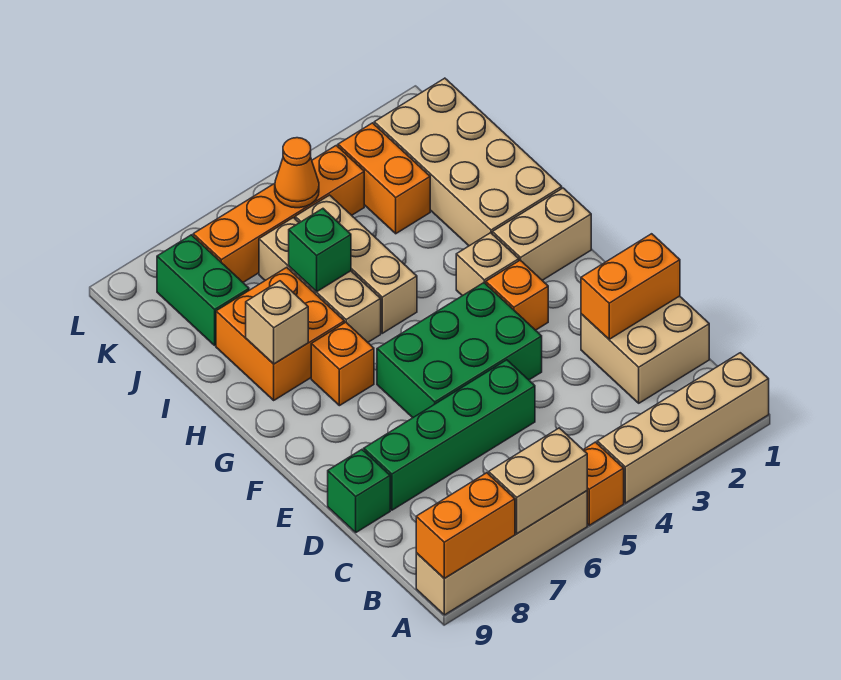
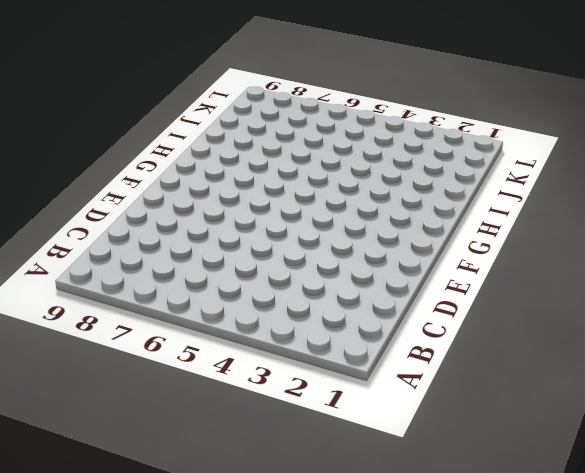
none -> tan brick A1:A4 level 1
none -> orange brick A5 level 1
none -> tan brick A6:A9 level 1

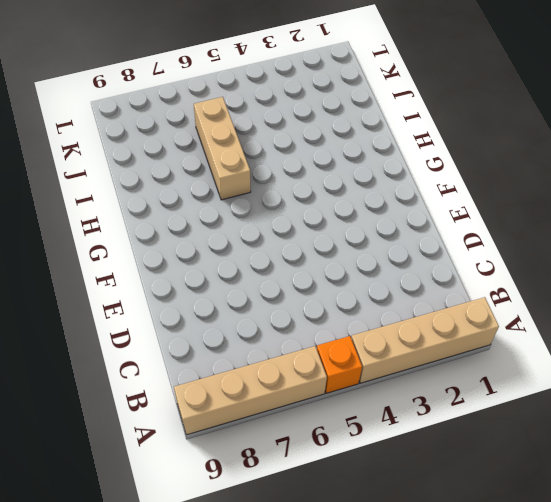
none -> tan brick C1:D2 level 1
none -> green brick D5:D8 level 1
none -> green brick D9 level 1

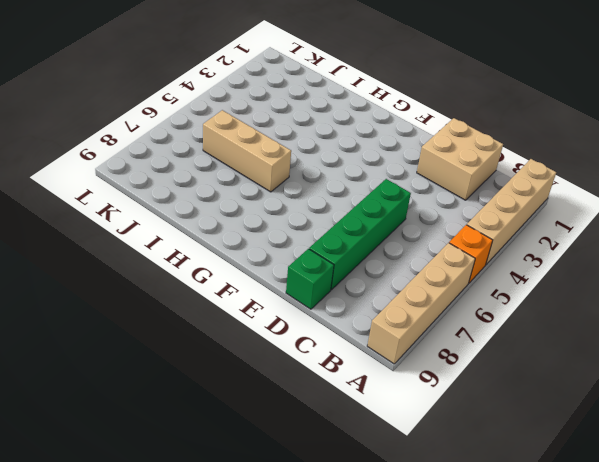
none -> green brick E4:F6 level 1
none -> orange brick F3 level 1
none -> tan brick G1:G2 level 1

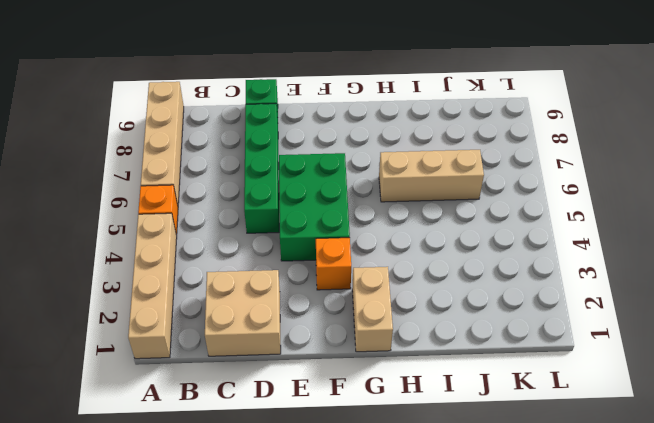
none -> tan brick G3 level 1
none -> orange brick G7 level 1
none -> tan brick H1:K2 level 1

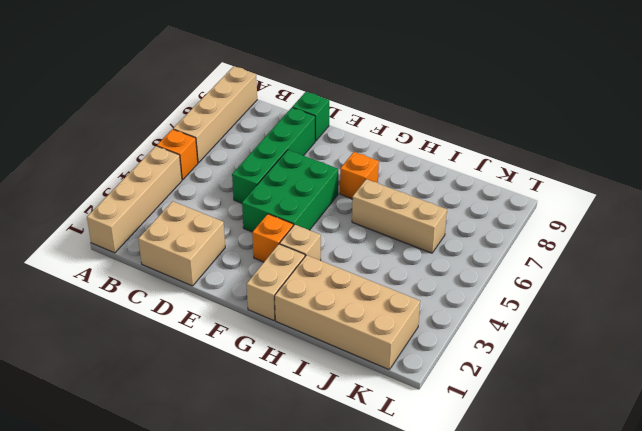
none -> tan brick H5:J5 level 1
none -> orange brick H7:I8 level 1
none -> orange brick J3:K3 level 1

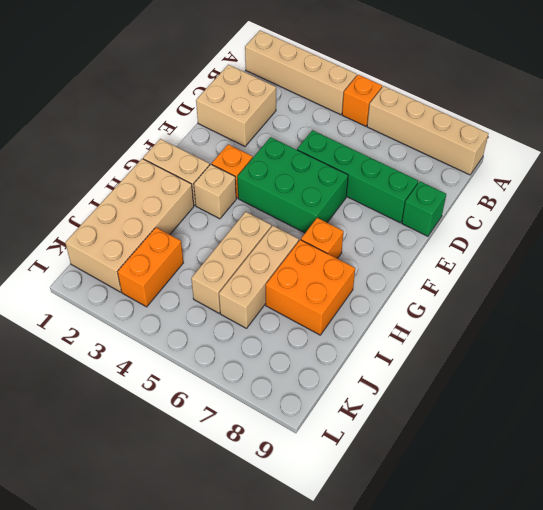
none -> green brick J8:K8 level 1
none -> orange brick K4:K7 level 1
none -> tan brick A6:A7 level 2

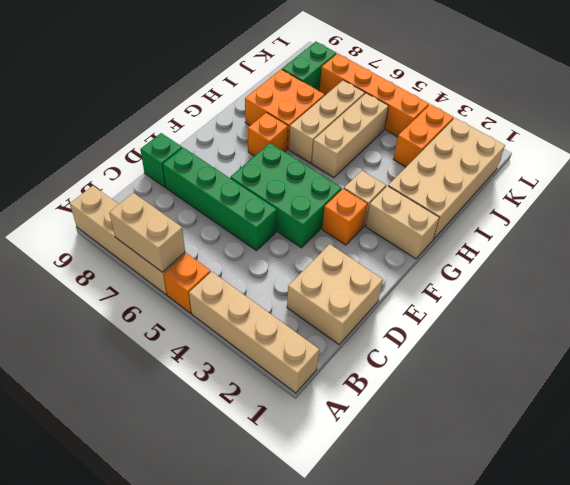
none -> orange brick A8:A9 level 2
none -> orange brick D1:D2 level 2
none -> tan brick H8 level 2

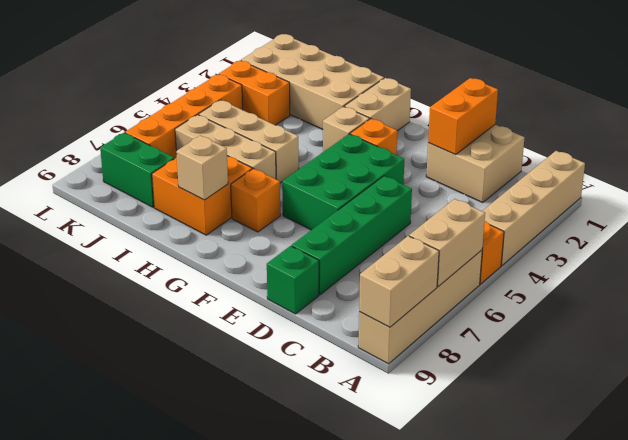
tan brick A8:A9 level 2 -> orange brick A8:A9 level 2
none -> green brick I6 level 2
none -> orange cone K5 level 2

